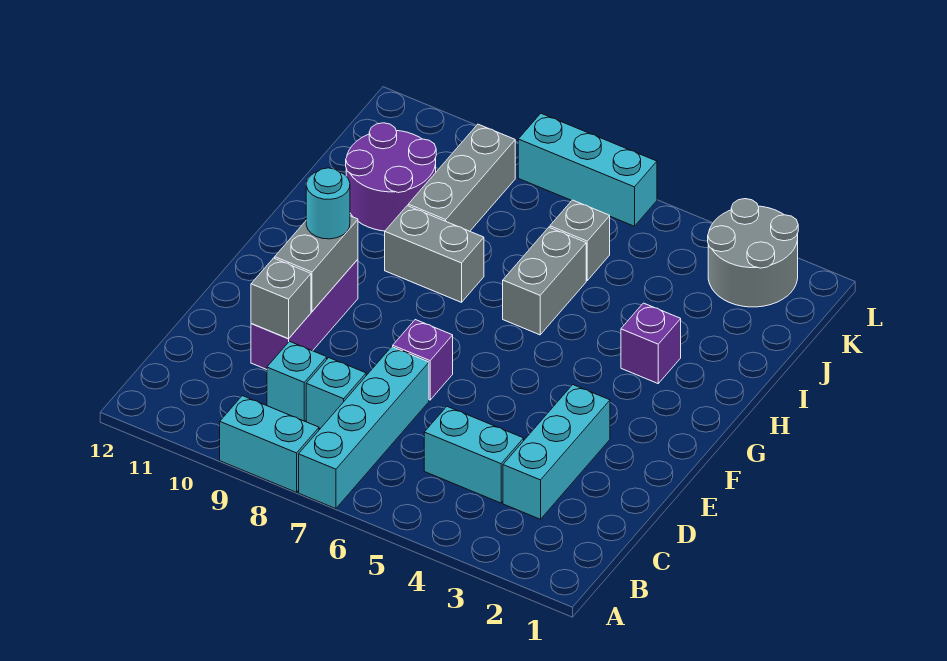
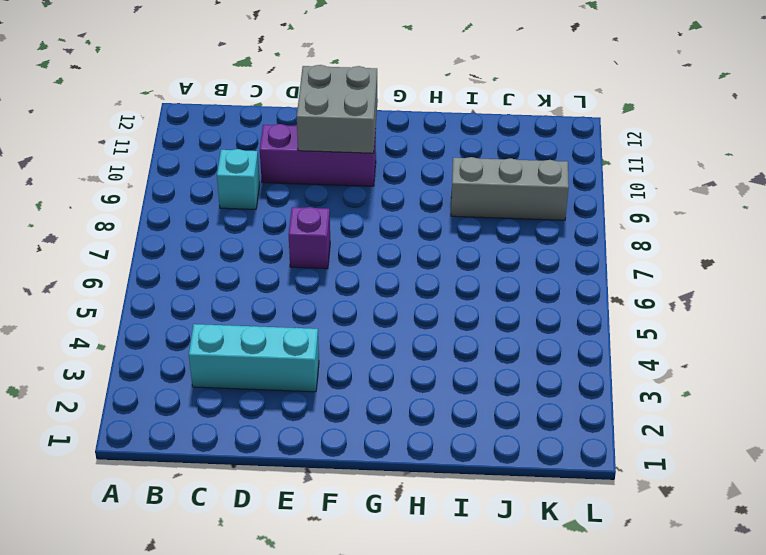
grey brick E10:F11 level 2 -> grey brick E10:F10 level 2
none -> cyan brick A7:D7 level 1
none -> cyan brick A8:A9 level 1
none -> cyan brick C4:C5 level 1

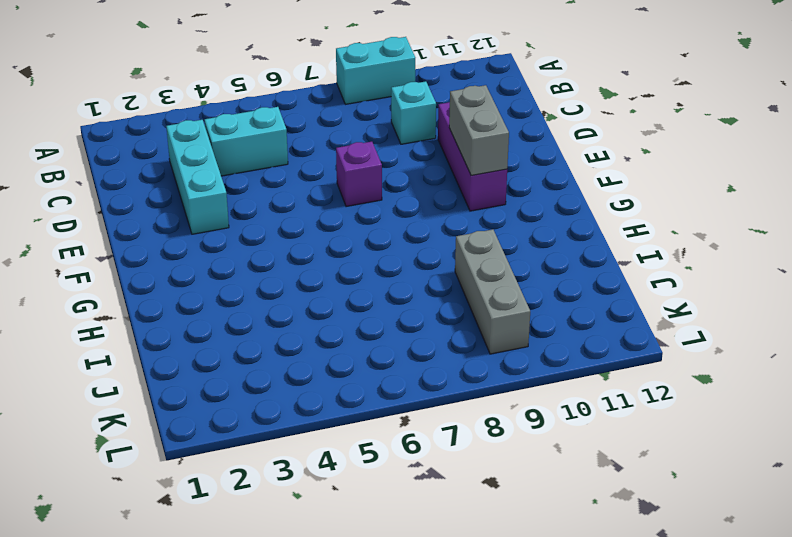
none -> cyan brick A7:D7 level 1
none -> cyan brick C8 level 1
none -> purple brick H3 level 1

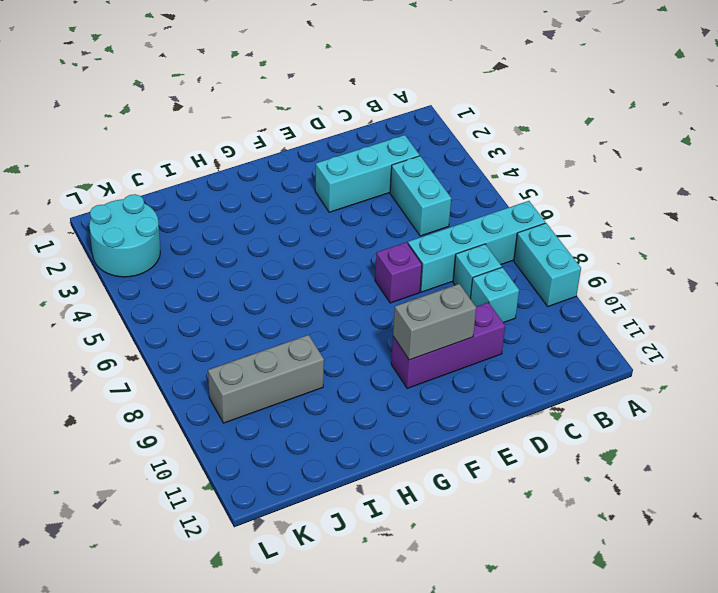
cyan round brick K2:L3 level 1 -> grey round brick K2:L3 level 1
none -> purple brick H3 level 1
none -> grey brick H6:I6 level 1
none -> grey brick H8:H9 level 1

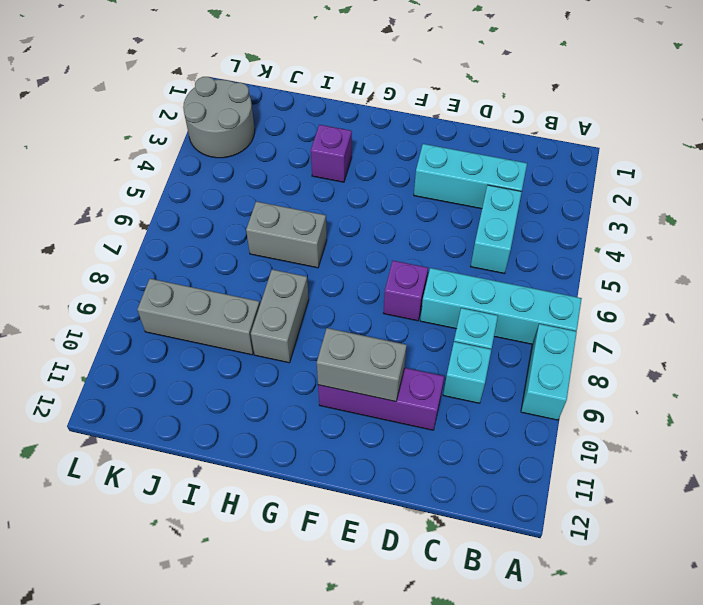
none -> purple round brick I10:J11 level 1
none -> grey brick J6 level 1
none -> cyan brick L6:L8 level 1

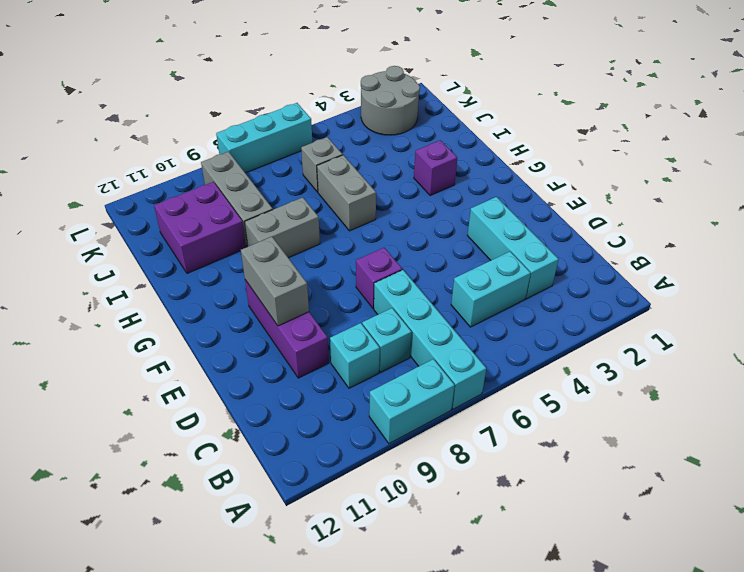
purple brick I10:J11 level 1 -> purple round brick I10:J11 level 1
none -> grey brick D10 level 2
none -> cyan round brick F10 level 3

